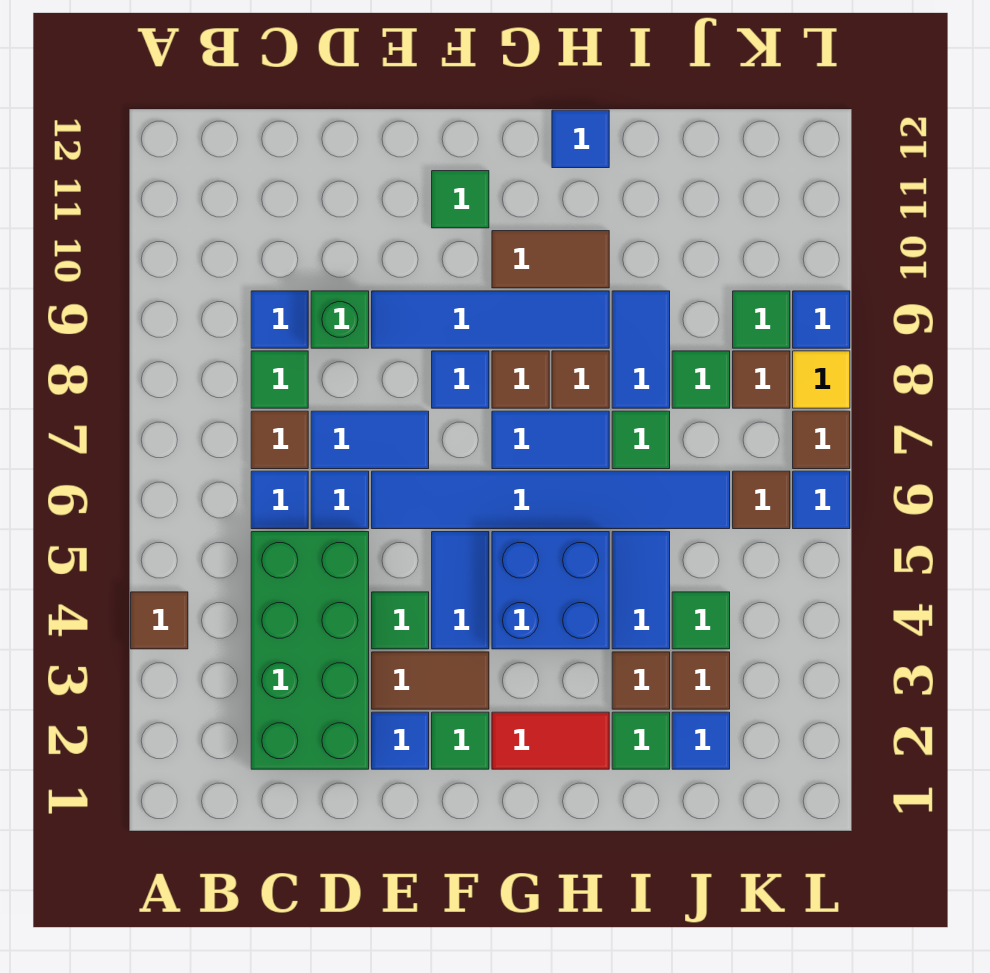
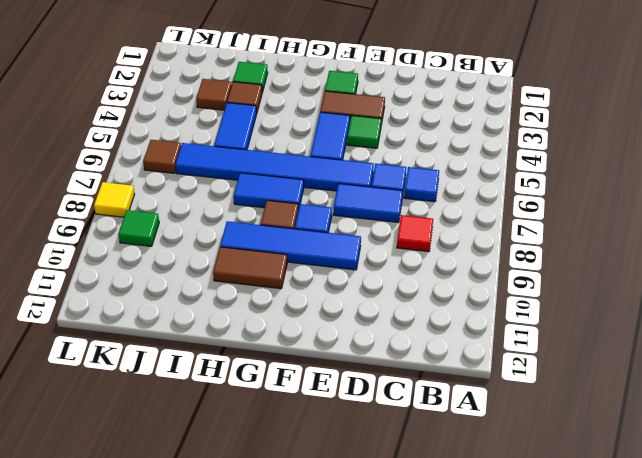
red tile C8 level 1 -> green tile C8 level 1
none -> brown tile A4 level 1
none -> green brick C2:D5 level 1
none -> brown tile C7 level 1
none -> blue tile C9 level 1

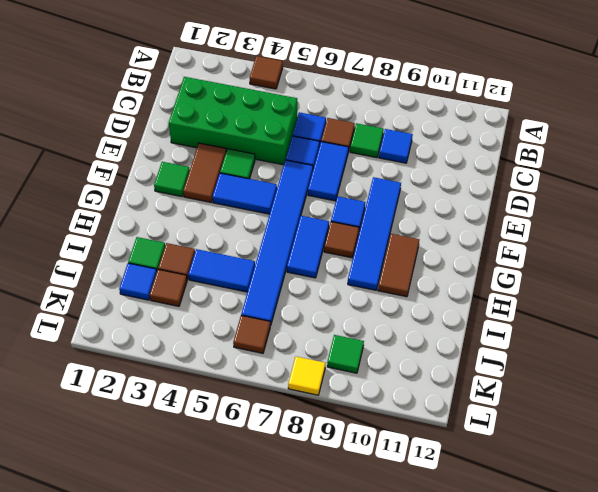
none -> green brick D9 level 1
none -> blue tile E2 level 1
none -> green tile F11 level 1
none -> red tile G2:H2 level 1

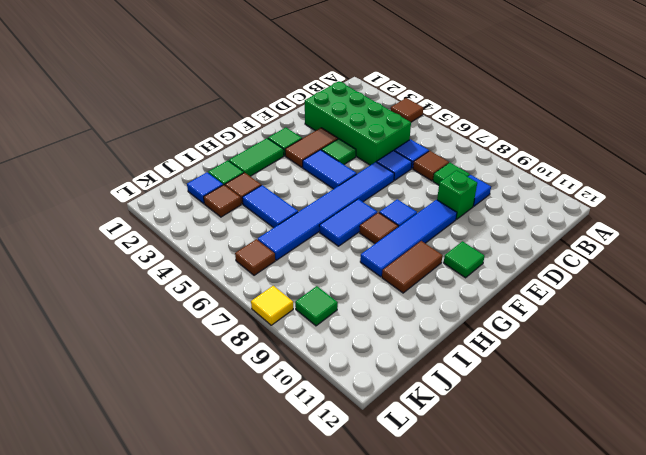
green tile G2:H2 level 1 -> red tile G2:H2 level 1
none -> blue tile D7:E7 level 1
none -> blue tile E2 level 1
none -> blue brick G4:H5 level 1
none -> brown tile H8 level 1

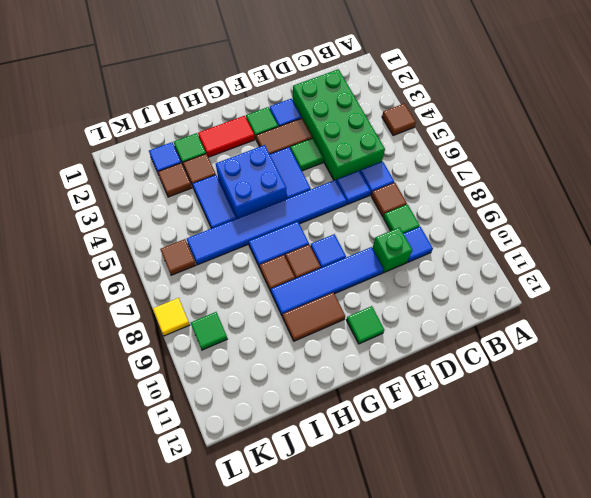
none -> blue tile D7:E7 level 1
none -> blue tile H12 level 1
none -> green tile I7 level 1
none -> blue tile I8:I9 level 1

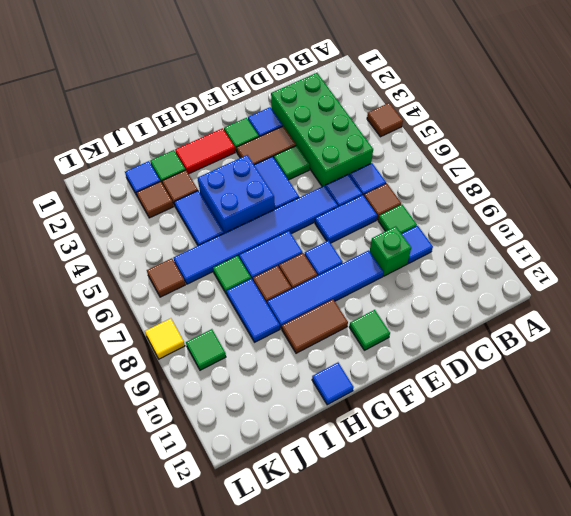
none -> green tile J4 level 1
none -> green tile J8 level 1
none -> brown tile K8 level 1
none -> blue tile L6 level 1

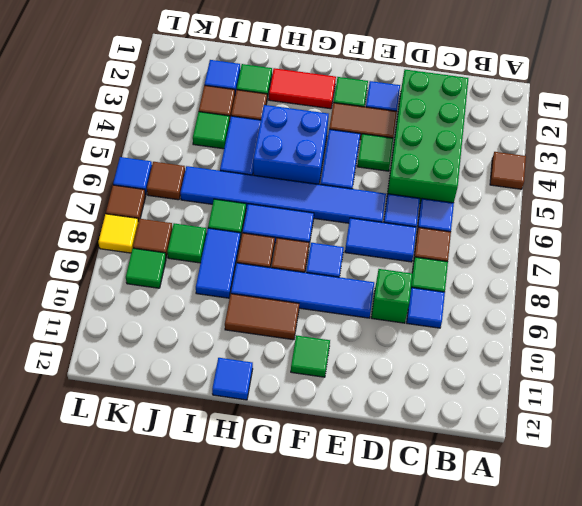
none -> blue tile L9 level 1

